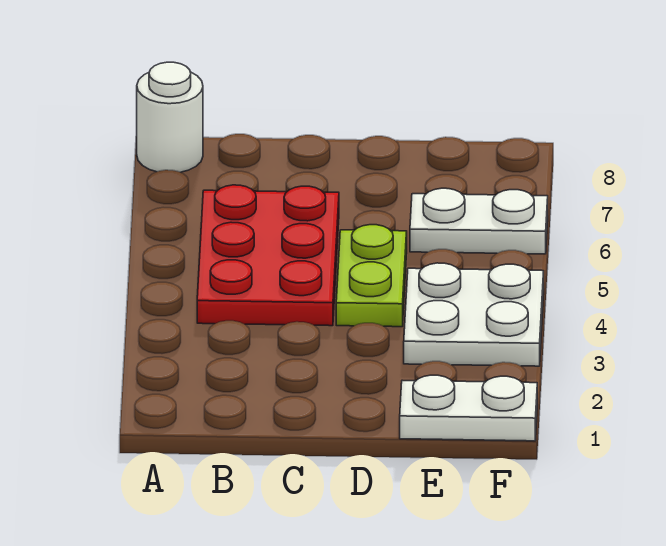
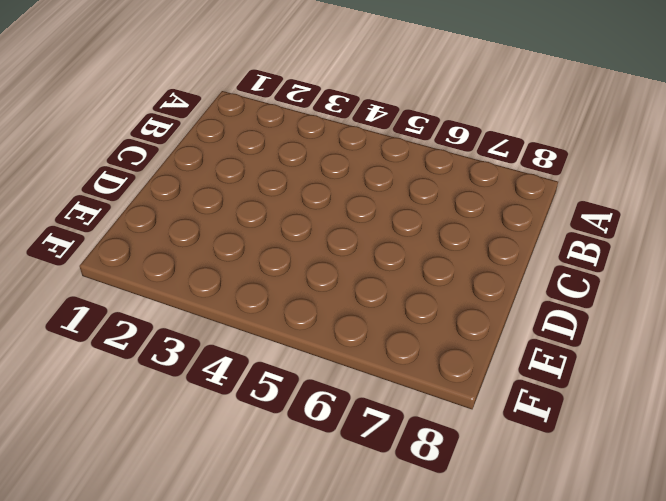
none -> white round brick A8 level 1
none -> red plate B4:C6 level 1

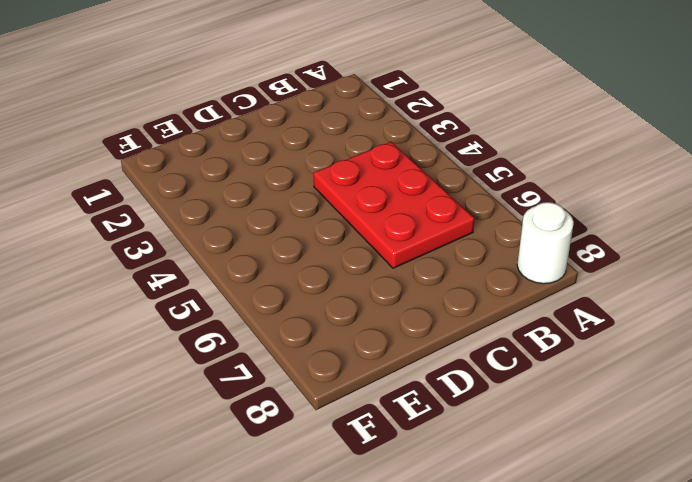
none -> lime plate D4:D5 level 1
none -> white plate E1:F1 level 1

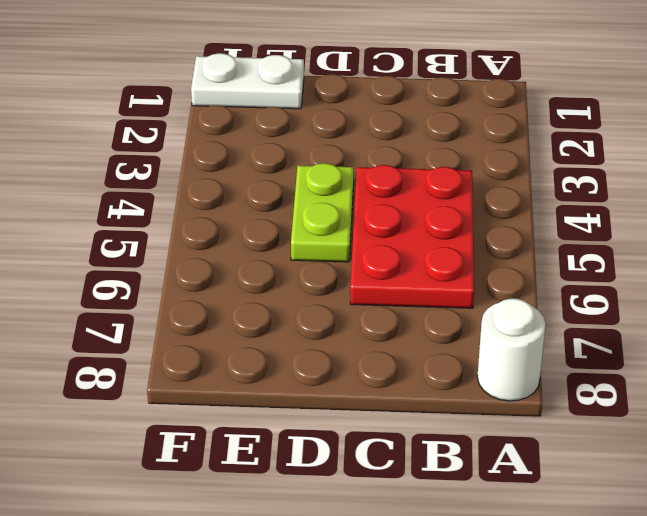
none -> white plate E3:F4 level 1
none -> white plate E6:F6 level 1

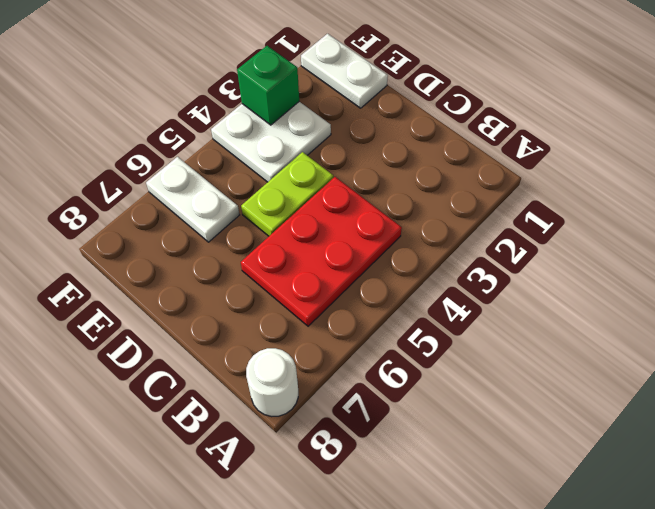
green brick F3 level 2 -> none

